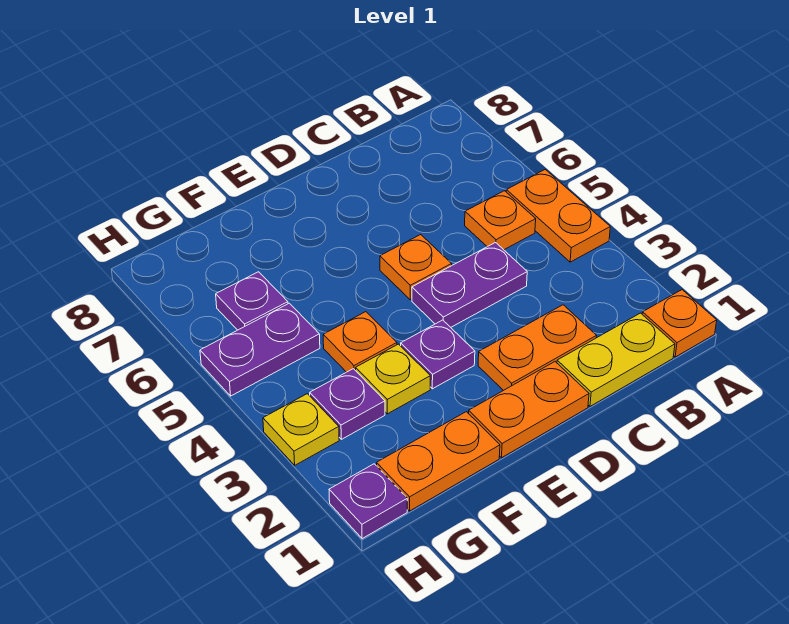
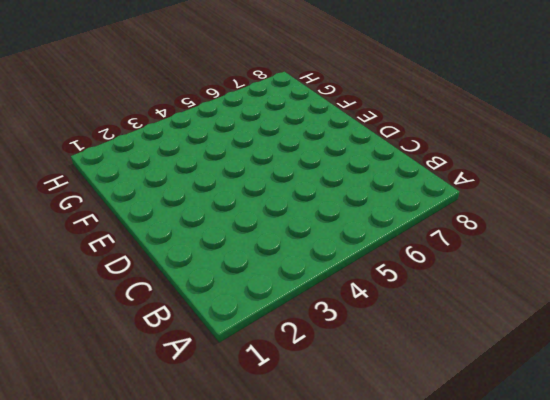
none -> orange plate A1 level 1
none -> orange plate A4:A5 level 1
none -> yellow plate B1:C1 level 1

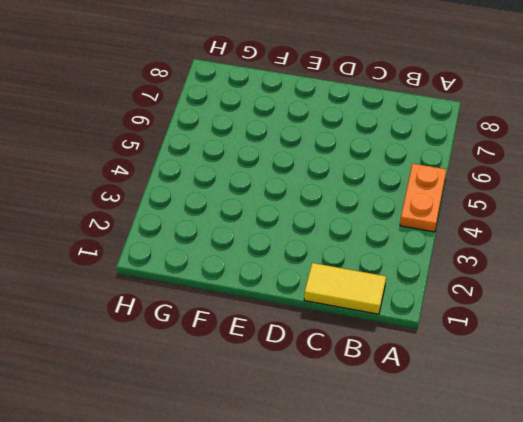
yellow tile B1:C1 level 1 -> yellow plate B1:C1 level 1
none -> orange plate A1 level 1
none -> orange plate B5 level 1
none -> orange plate C2:D2 level 1

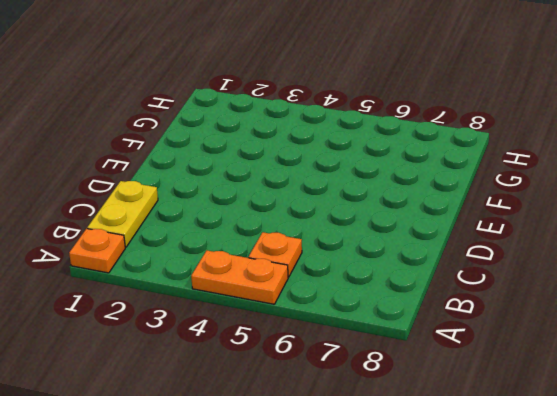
none -> orange plate C2:D2 level 1
none -> purple plate C4:D4 level 1
none -> orange plate D1:E1 level 1

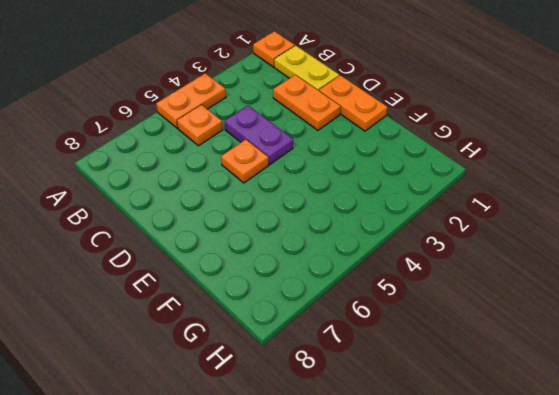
none -> purple plate E3 level 1
none -> orange plate F1:G1 level 1
none -> yellow plate F3 level 1

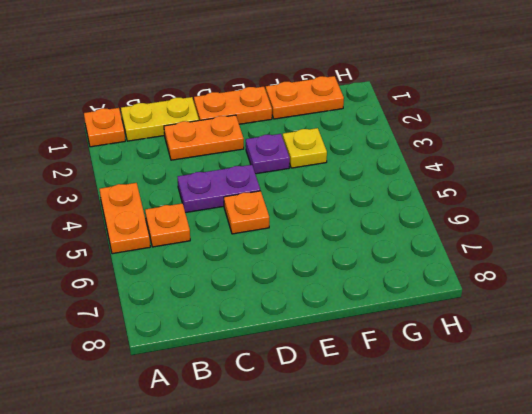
none -> orange plate F4 level 1
none -> purple plate G3 level 1
none -> purple plate G5:H5 level 1

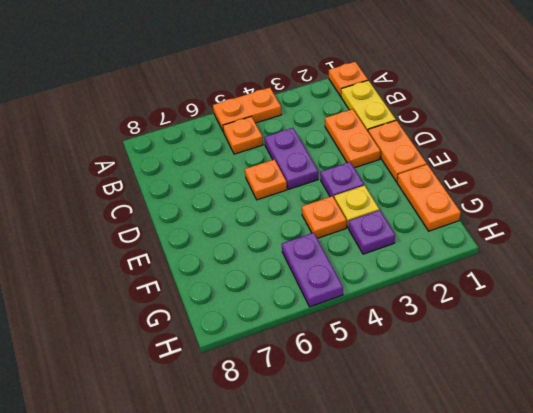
none -> purple plate G6 level 1
none -> purple plate H1 level 1
none -> yellow plate H3 level 1

